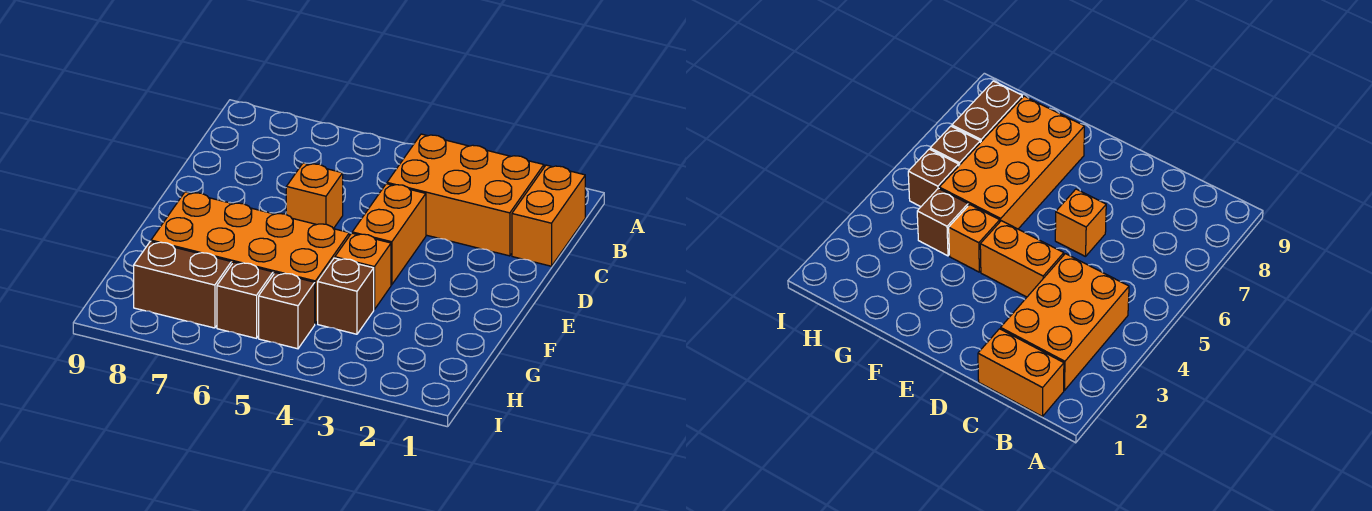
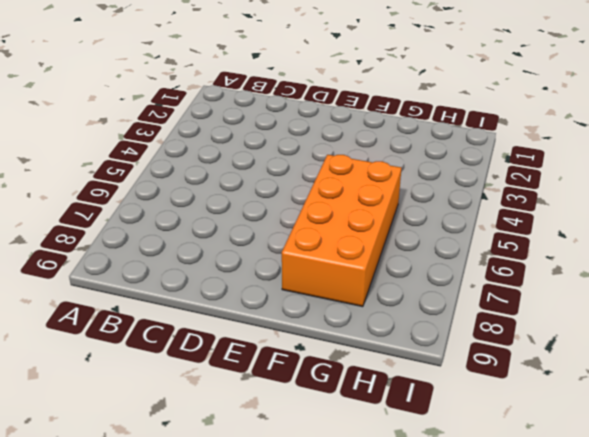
none -> orange brick B1:C1 level 1
none -> orange brick B2:C4 level 1

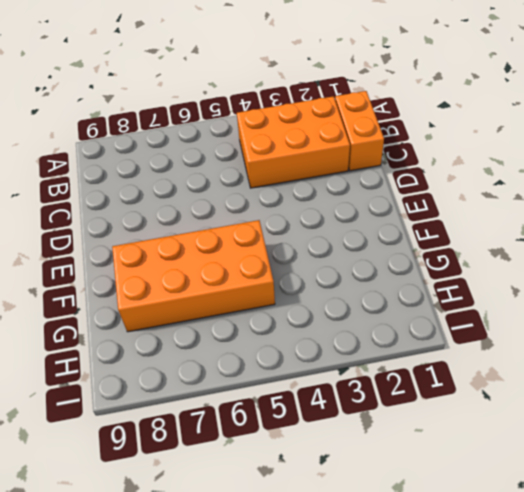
none -> orange brick D4:E4 level 1
none -> orange brick D6 level 1

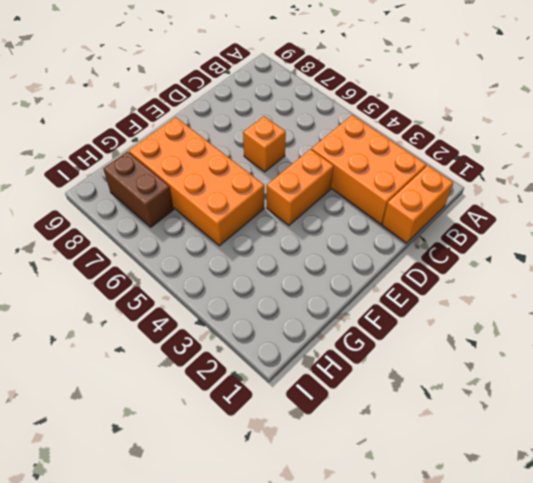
none -> orange brick F4 level 1
none -> brown brick G4 level 1

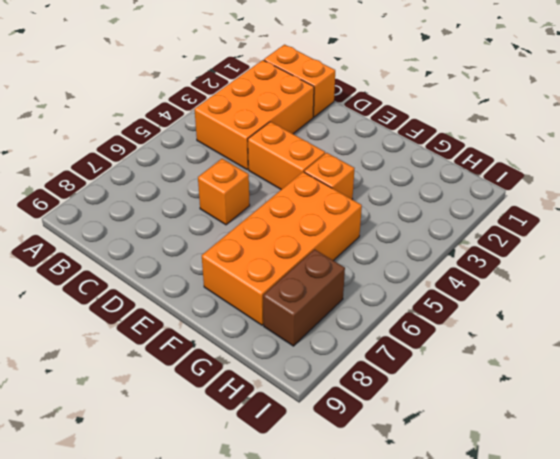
none -> brown brick G4 level 1
none -> brown brick H5 level 1

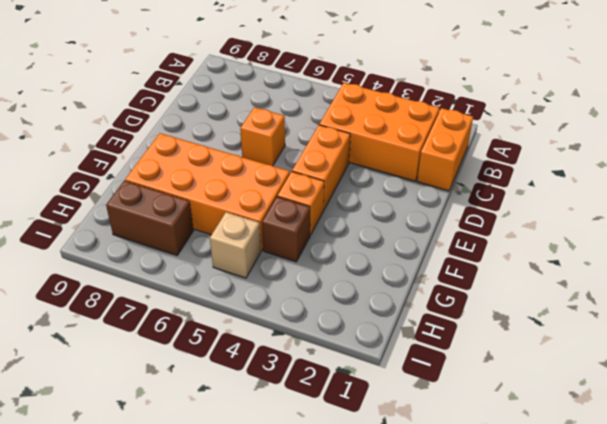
tan brick H5 level 1 -> brown brick H5 level 1
none -> brown brick H6 level 1

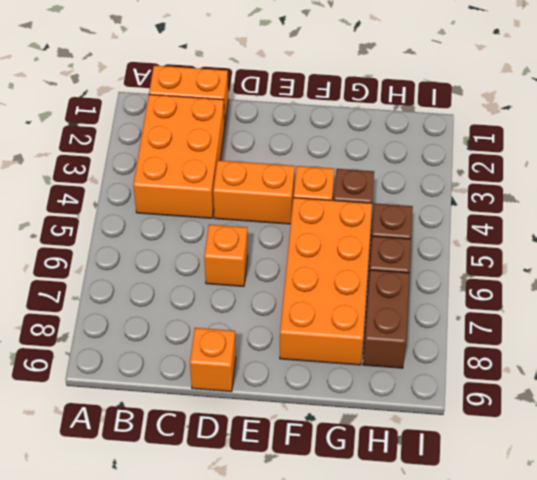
orange brick D9 level 1 -> none

